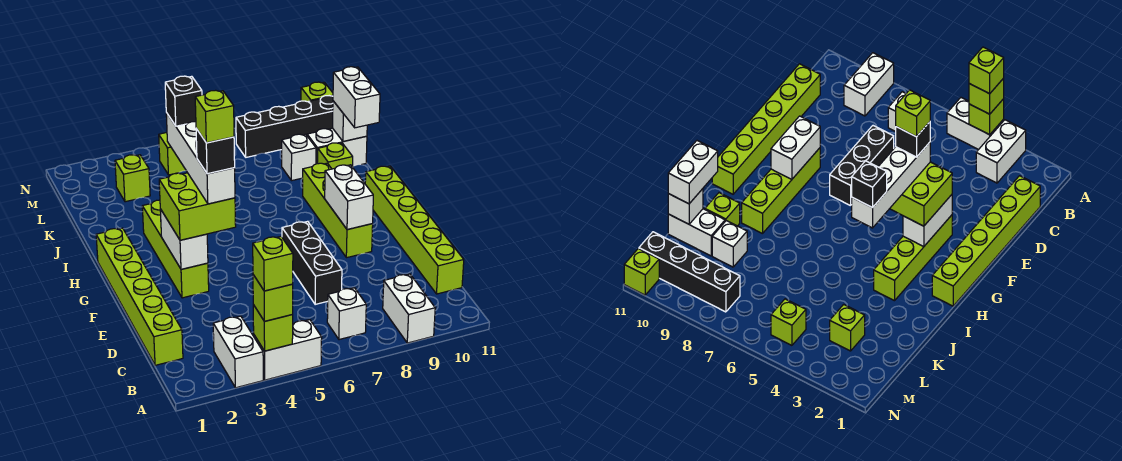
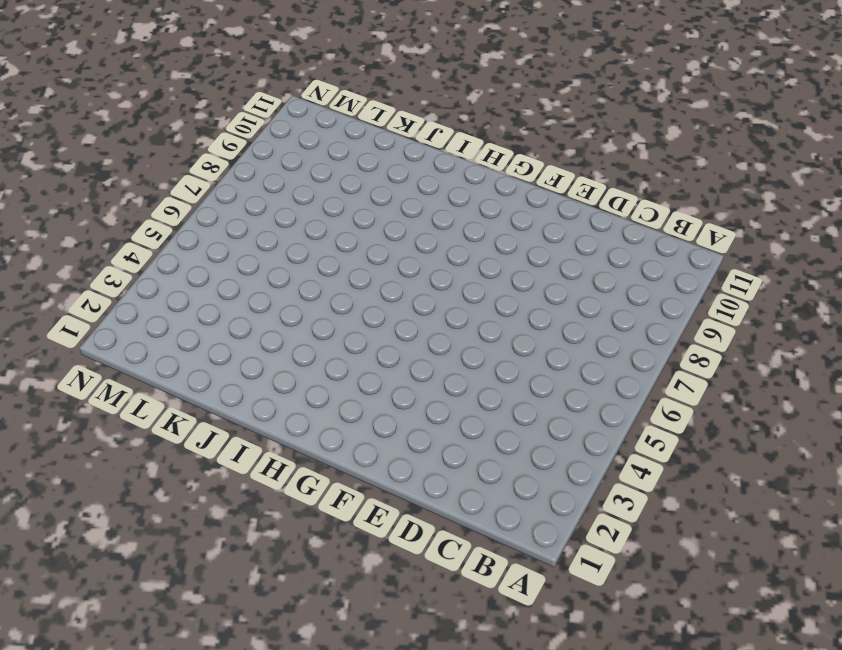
none -> white brick A3:B3 level 1
none -> white brick A4:A5 level 1
none -> white brick A9:B9 level 1

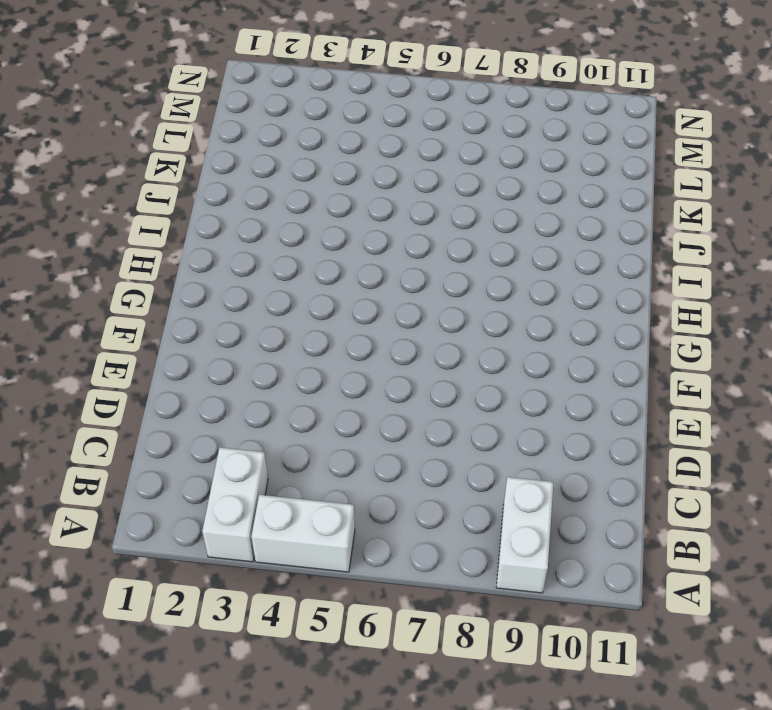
none -> white brick B7 level 1
none -> lime brick C1:H1 level 1
none -> lime brick C11:H11 level 1

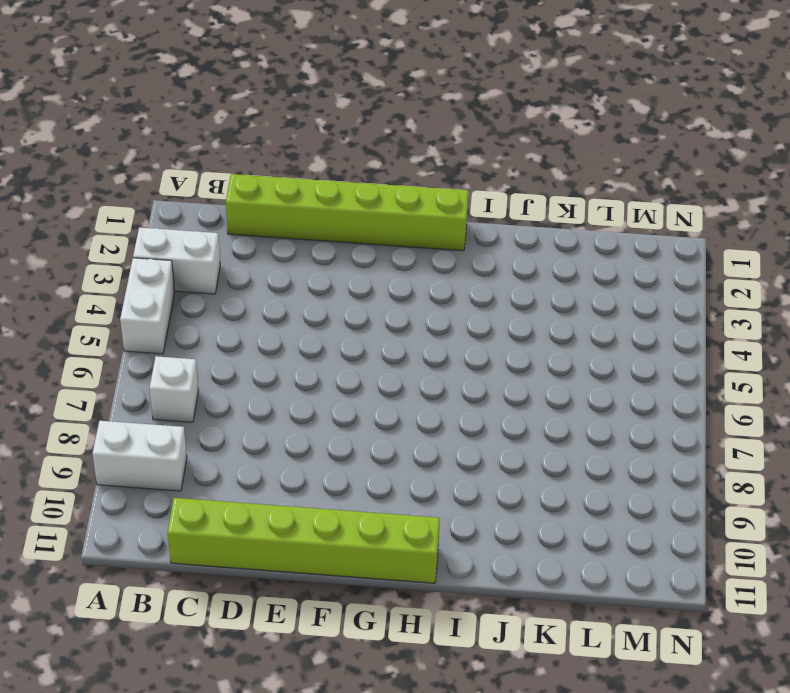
none -> black brick D7:F7 level 1
none -> lime brick F3:I3 level 1
none -> lime brick F9:I9 level 1

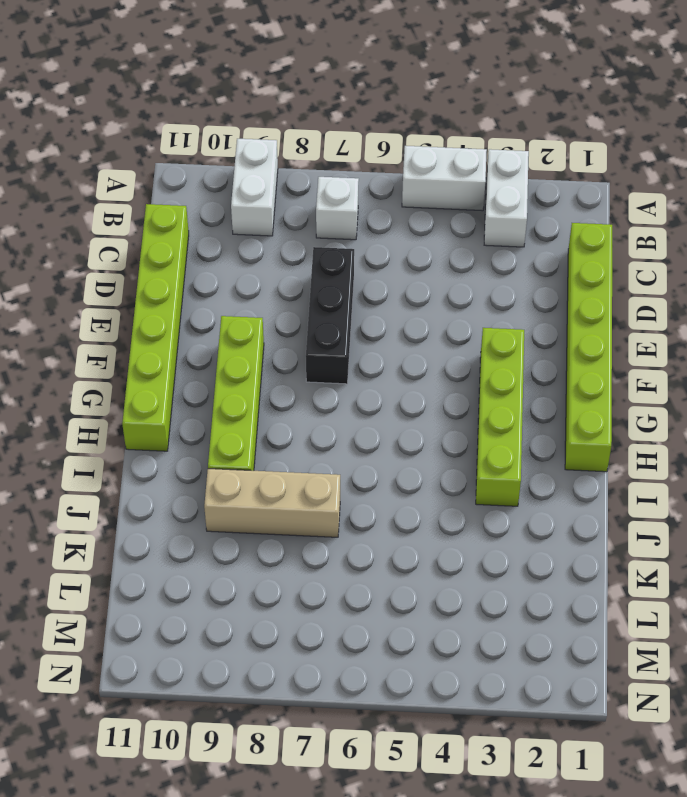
tan brick J7:J9 level 1 -> none
none -> lime brick J10 level 1
none -> white brick K9 level 1
none -> white brick K10:K11 level 1

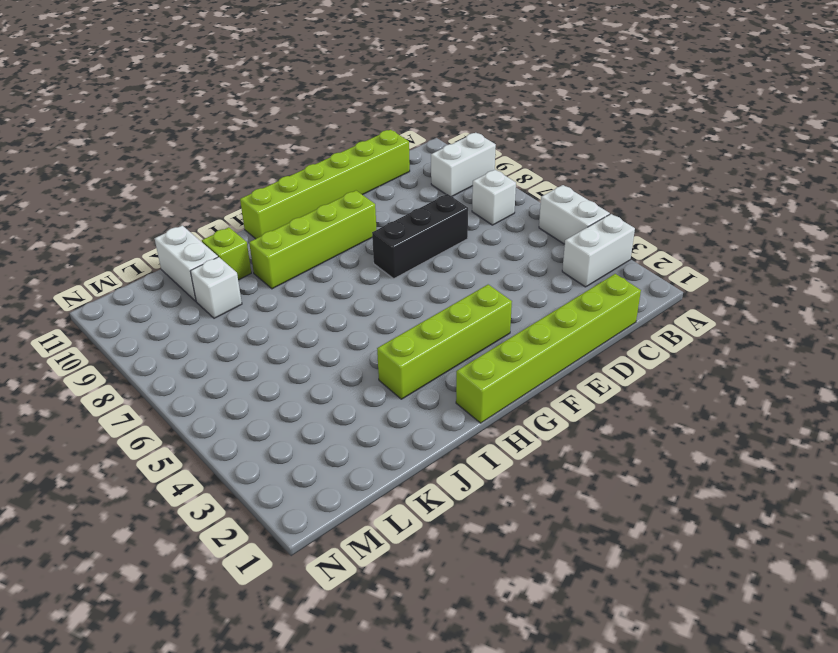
none -> lime brick L3 level 1
none -> lime brick M5 level 1
none -> black brick M8:M11 level 1

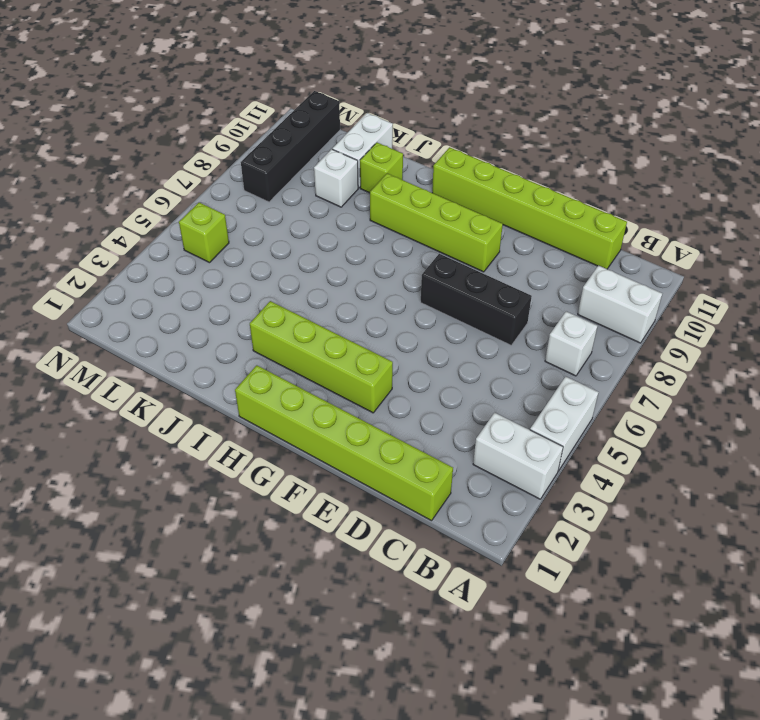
none -> lime brick L3 level 1
none -> lime brick N11 level 1
none -> lime brick A4 level 2

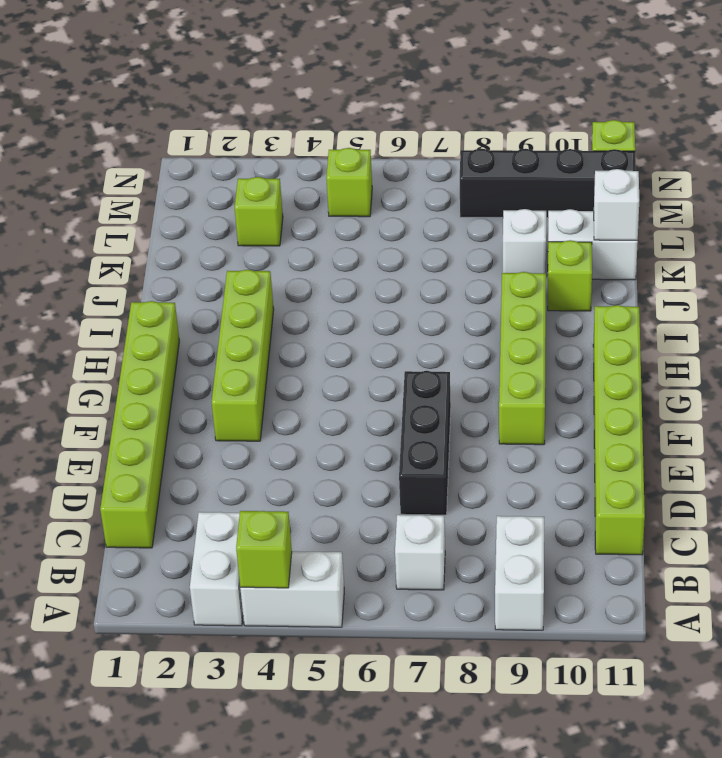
none -> white brick F3:G3 level 2
none -> white brick F9:G9 level 2
none -> lime brick A4 level 3

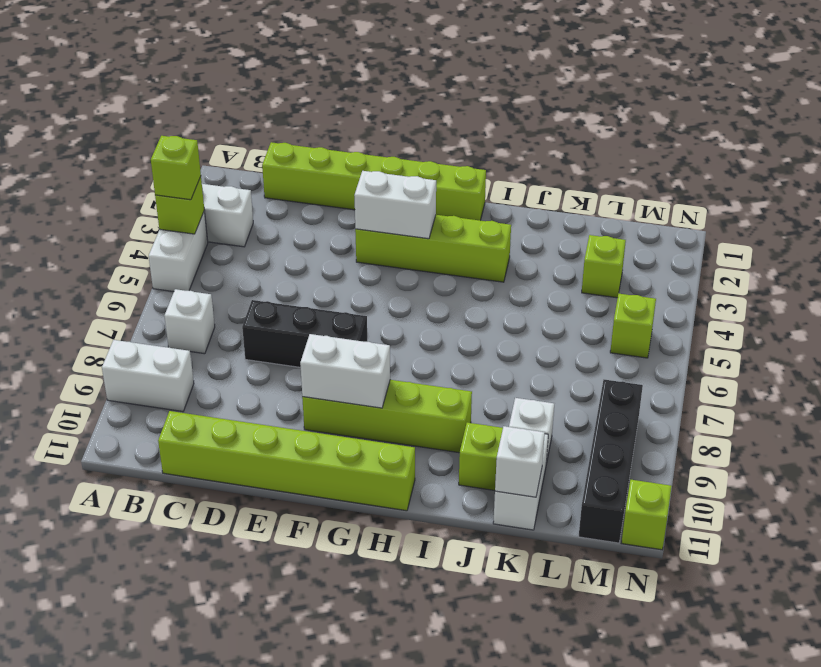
none -> lime brick F3:G4 level 3
none -> white brick J11:K11 level 3
none -> lime brick A4 level 4

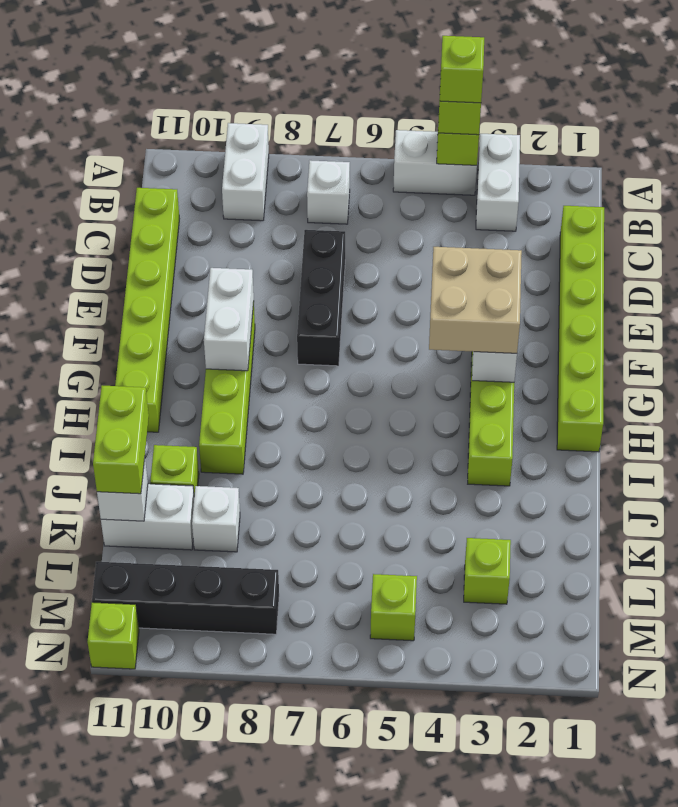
tan brick F3:G4 level 3 -> lime brick F3:G4 level 3
lime brick J11:K11 level 3 -> white brick J11:K11 level 3
none -> white brick F4:I4 level 4
none -> black brick F4 level 5
none -> black brick I4 level 5

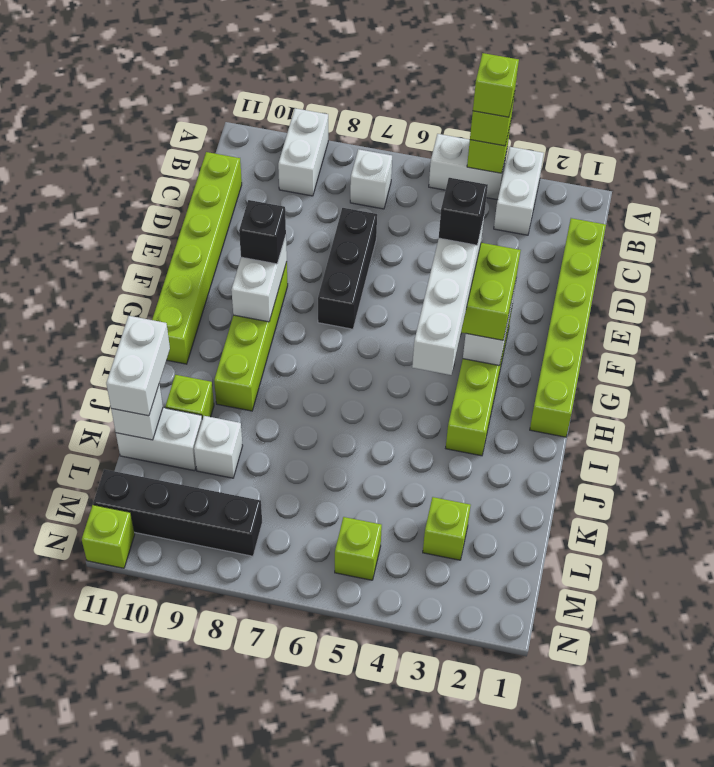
black brick F9 level 3 -> black brick I4 level 5
none -> lime brick F4 level 6

